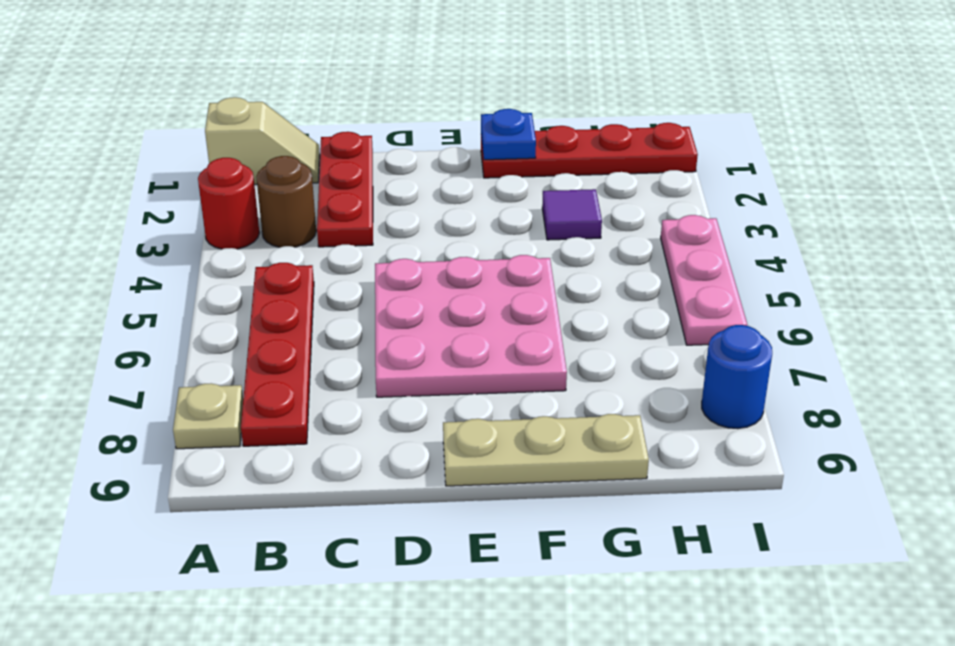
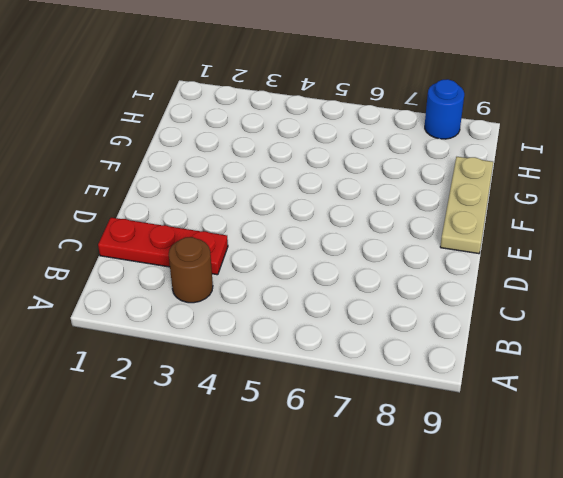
none -> tan slope A1:B1 level 1 top A
none -> red round brick A3 level 1
none -> tan plate A8 level 1

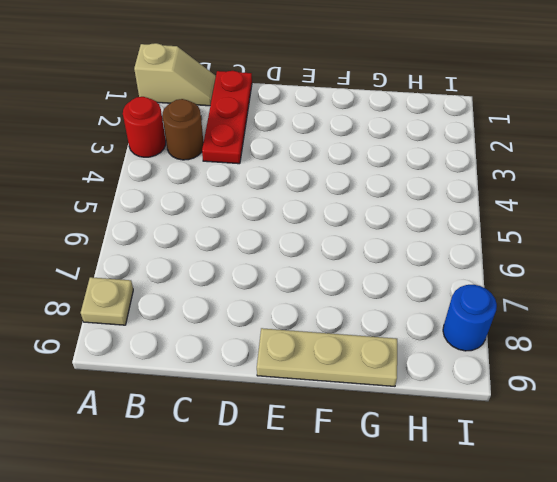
none -> red plate B5:B8 level 1
none -> pink plate D5:F7 level 1
none -> red plate F1:I1 level 1

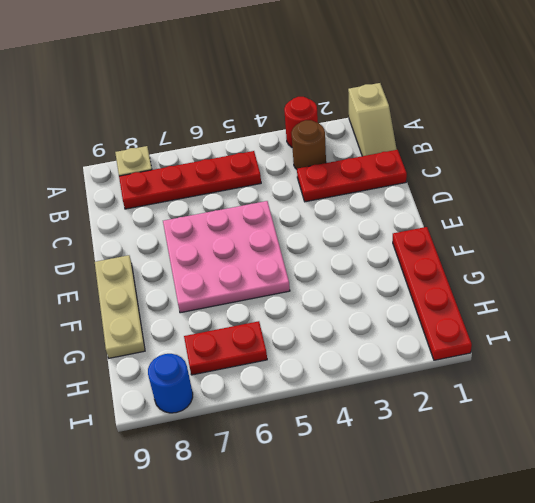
red plate H6:H7 level 1 -> none
none -> purple tile G3 level 1
none -> pink plate I4:I6 level 1
none -> blue plate F1 level 2

